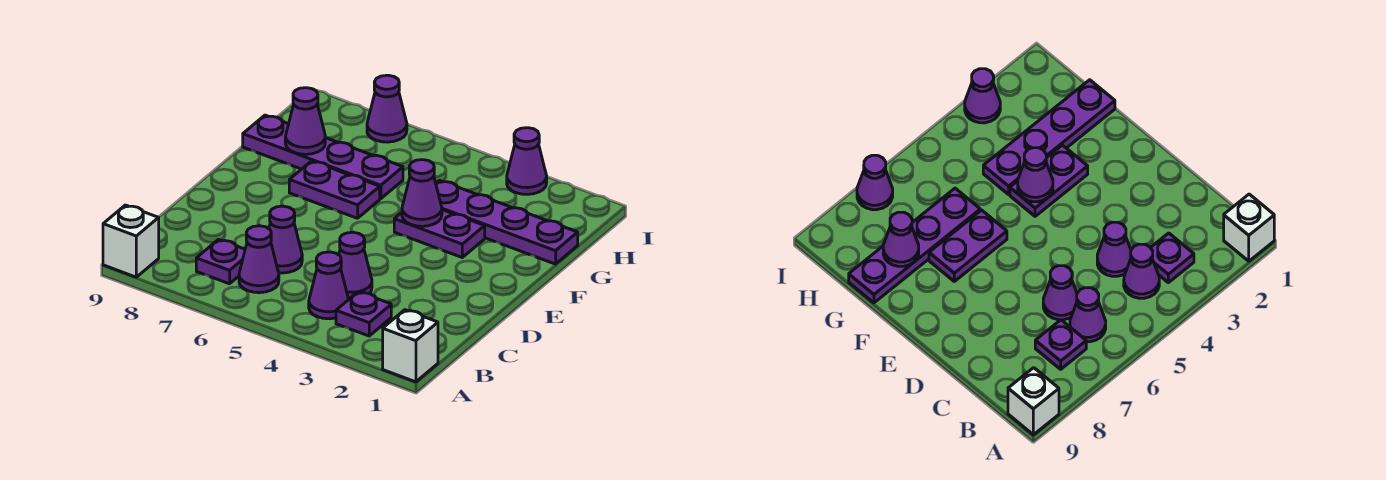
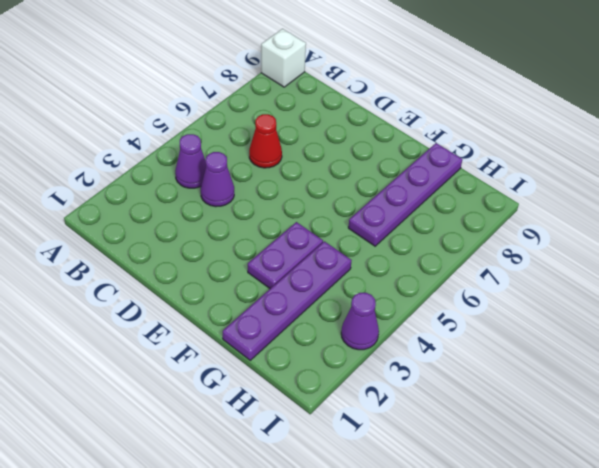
red cone C6 level 1 -> purple cone C6 level 1
none -> white brick A1 level 1
none -> purple plate B3 level 1
none -> purple cone B6 level 1

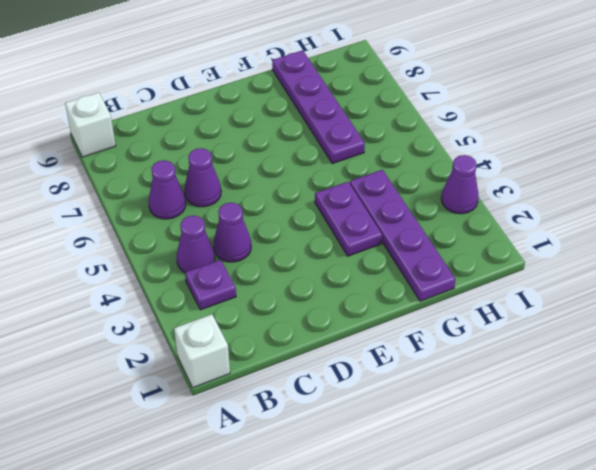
none -> purple plate B7 level 1
none -> purple plate F6:F7 level 1
none -> purple cone I7 level 1

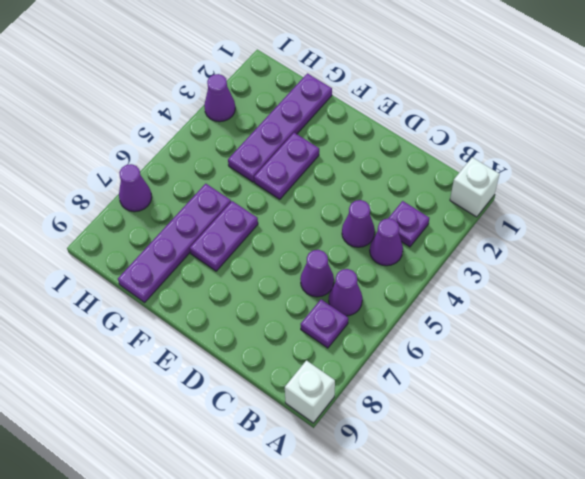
none -> purple cone F4 level 2
none -> purple cone G8 level 2

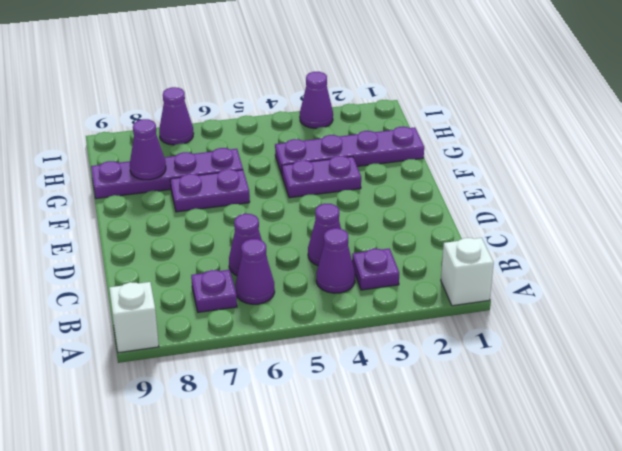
none -> purple cone F4 level 2

